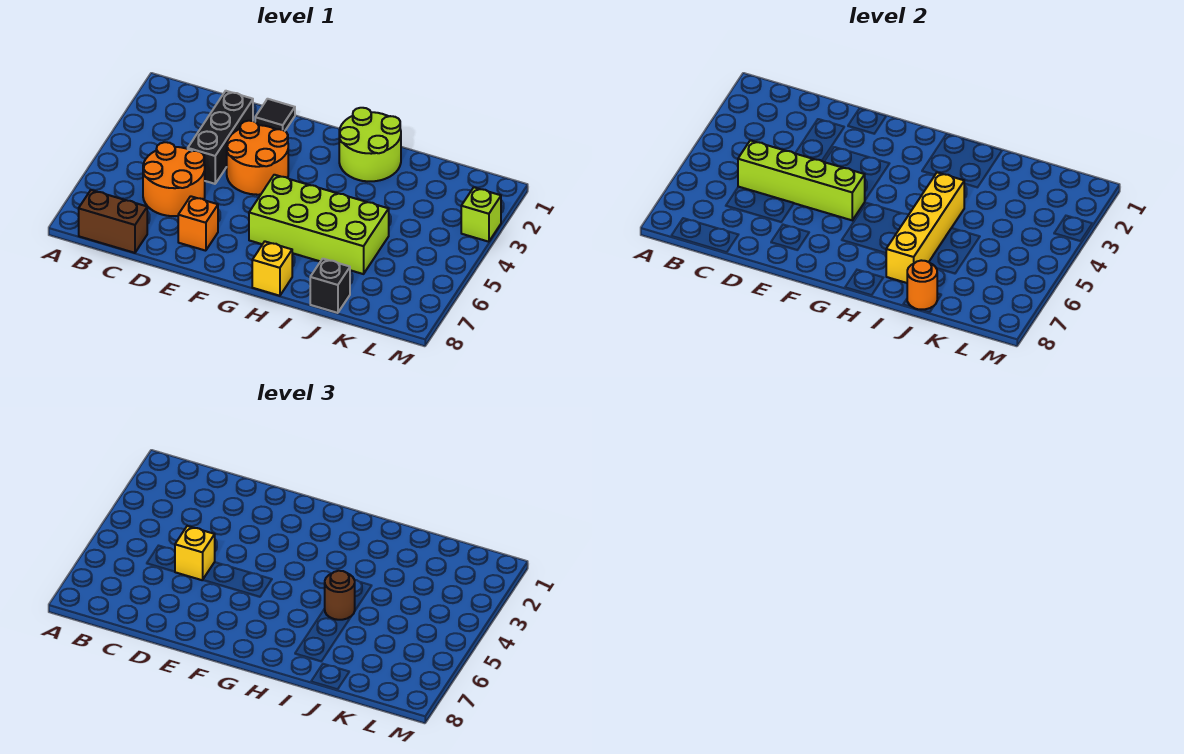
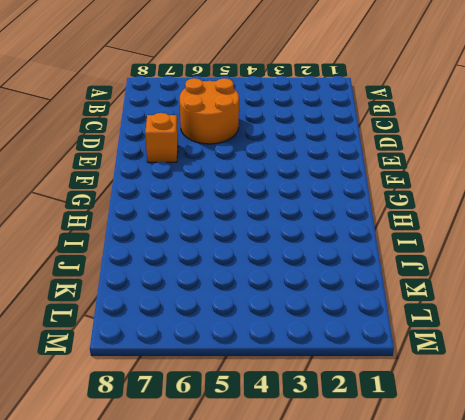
none -> brown brick B8:C8 level 1
none -> black brick D2:D4 level 1
none -> black tile E1 level 1

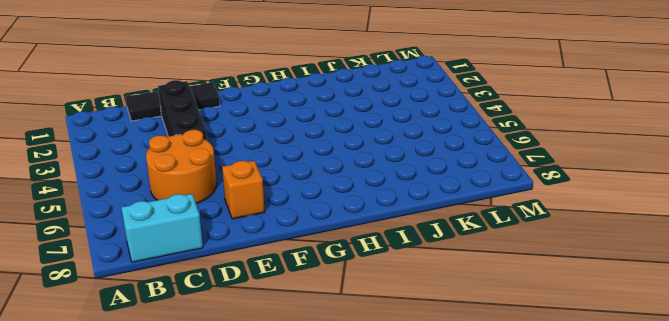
cyan brick B8:C8 level 1 -> brown brick B8:C8 level 1
black tile C1:E1 level 1 -> black tile E1 level 1
none -> orange round brick E3:F4 level 1
none -> lime brick G5:J6 level 1
none -> lime round brick H1:I2 level 1

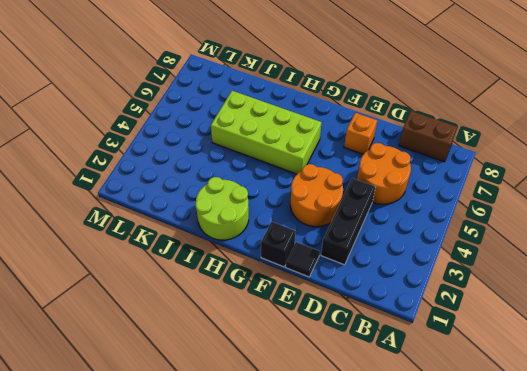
black brick F1 level 1 -> black brick J8 level 1
none -> yellow brick H8 level 1
none -> lime brick M3 level 1
none -> lime brick C5:F5 level 2

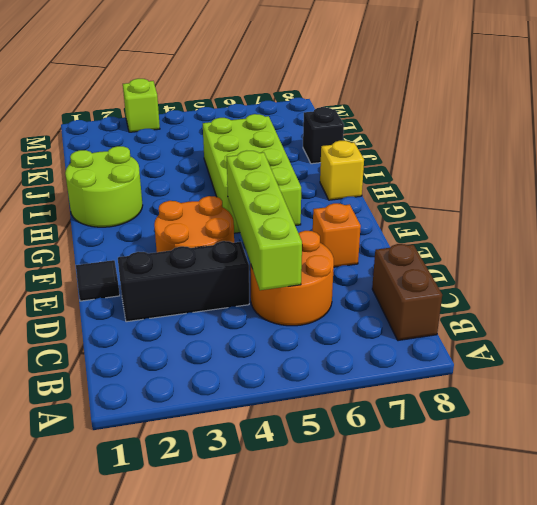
none -> yellow brick I4:I7 level 2
none -> orange round brick J8 level 2
none -> yellow brick D5 level 3

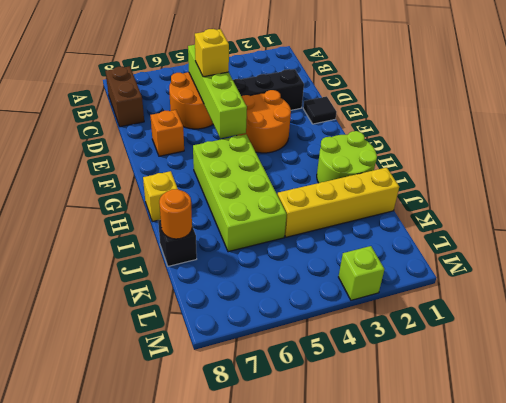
yellow brick J1:J4 level 1 -> yellow brick I4:I7 level 2
none -> brown round brick I5 level 3

